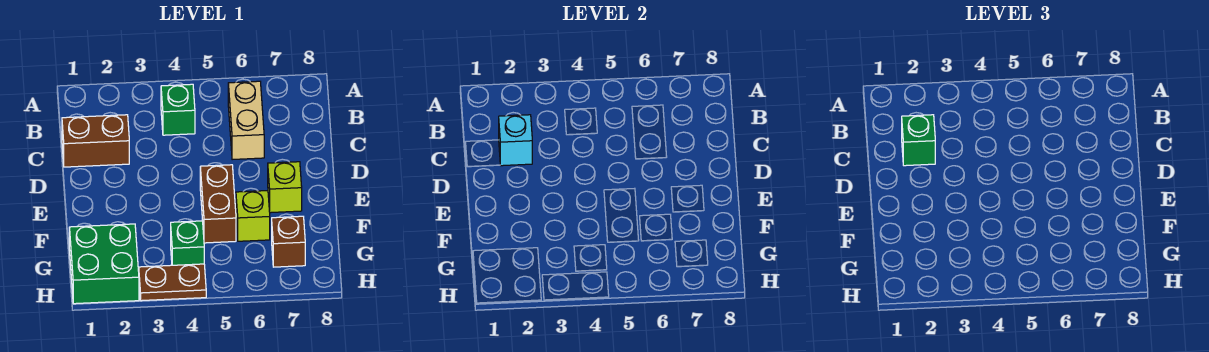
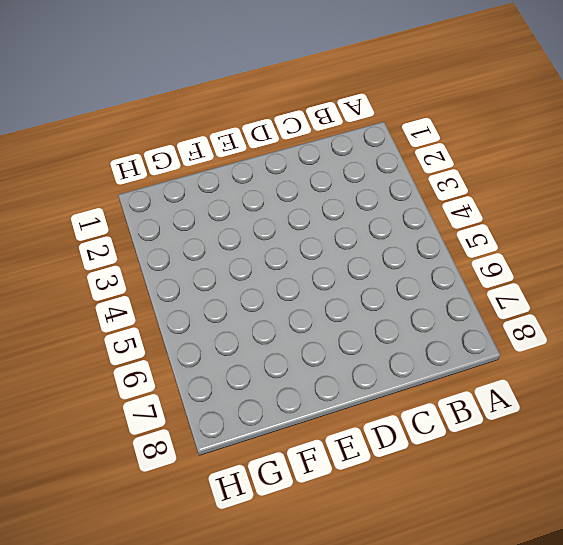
none -> green brick B4 level 1
none -> tan brick B6:C6 level 1
none -> brown brick C1:C2 level 1

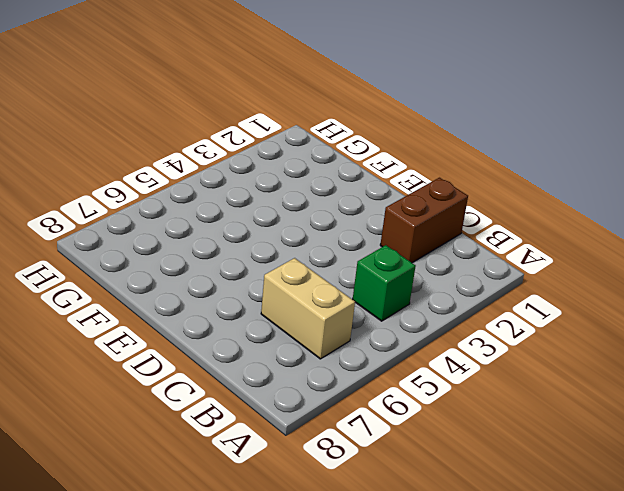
none -> brown brick E5:F5 level 1
none -> lime brick E7 level 1
none -> lime brick F6 level 1

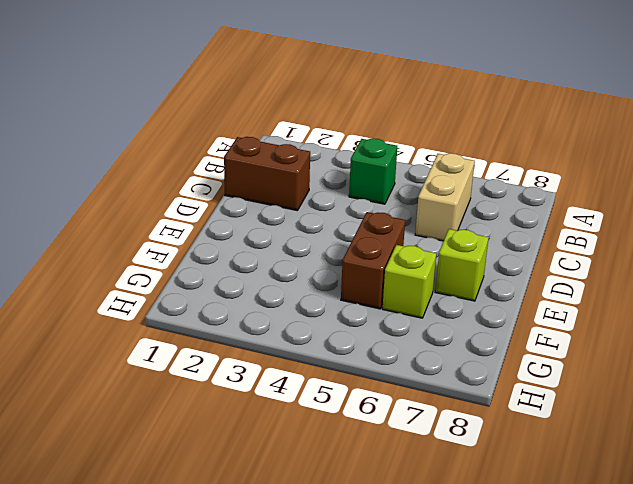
none -> green brick G1:H2 level 1
none -> green brick G4 level 1
none -> brown brick G7 level 1

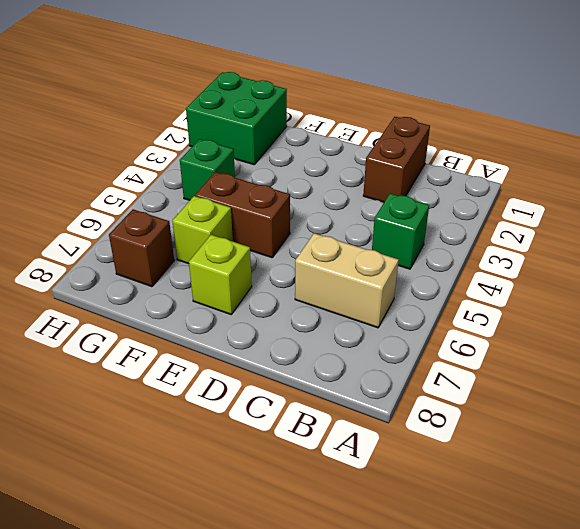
none -> brown plate H3:H4 level 1
none -> cyan brick C2 level 2
none -> green brick C2 level 3

